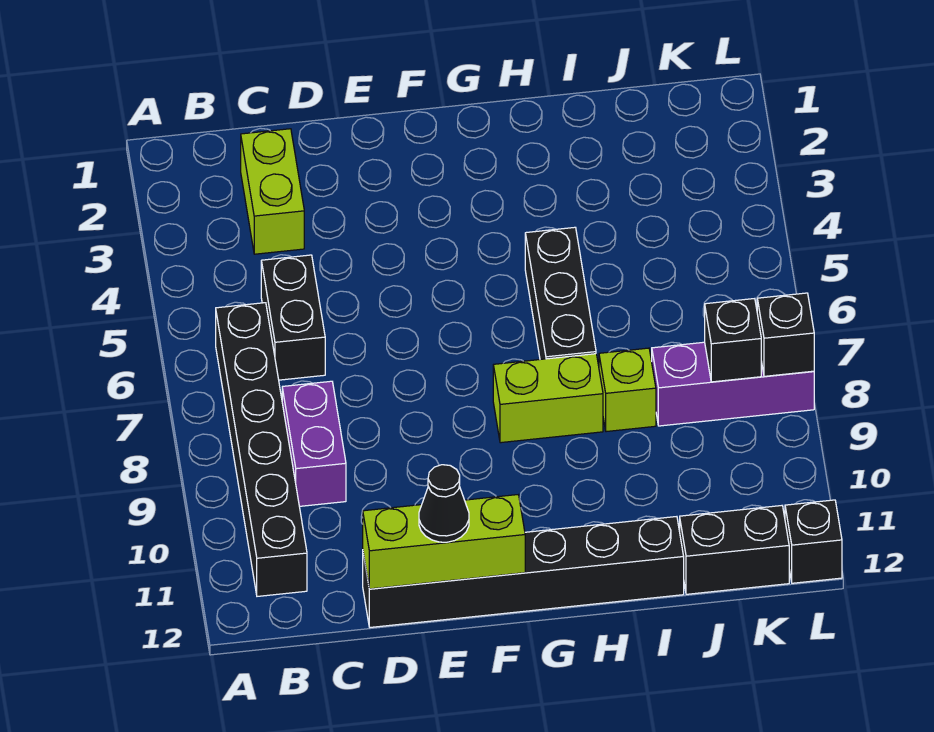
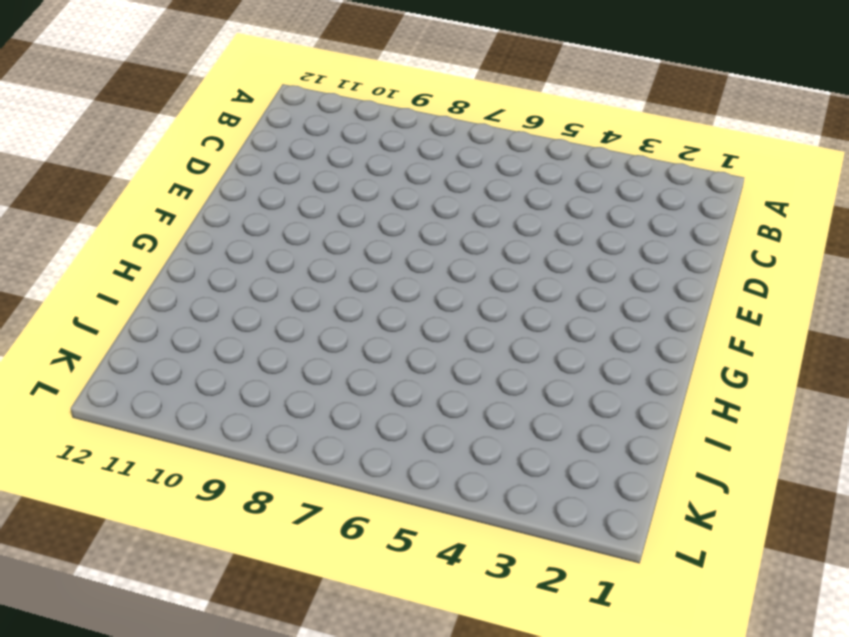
none -> black brick B6:B11 level 1
none -> lime brick C2:C3 level 1
none -> black brick C5:C6 level 1

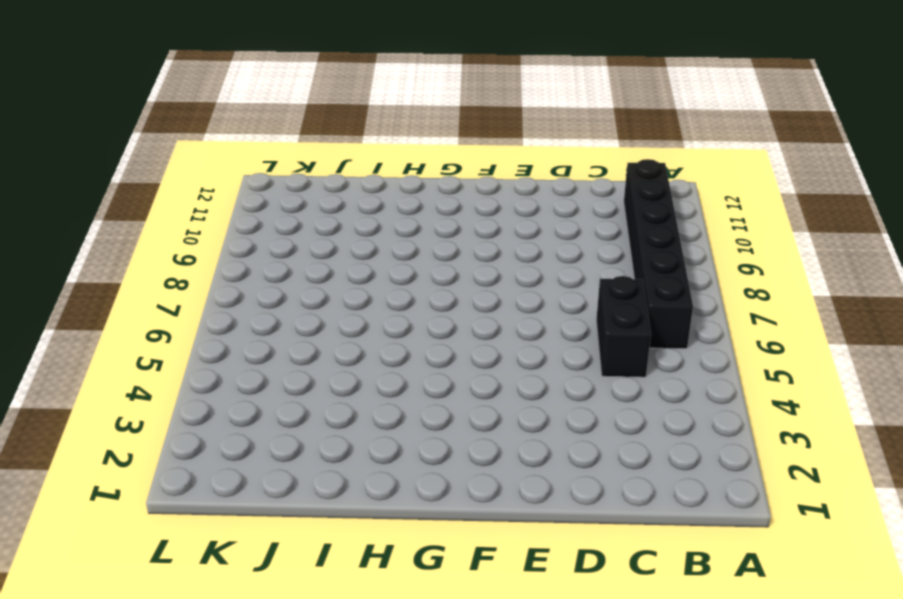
none -> lime brick C2:C3 level 1
none -> purple brick C8:C9 level 1
none -> black brick D12:I12 level 1

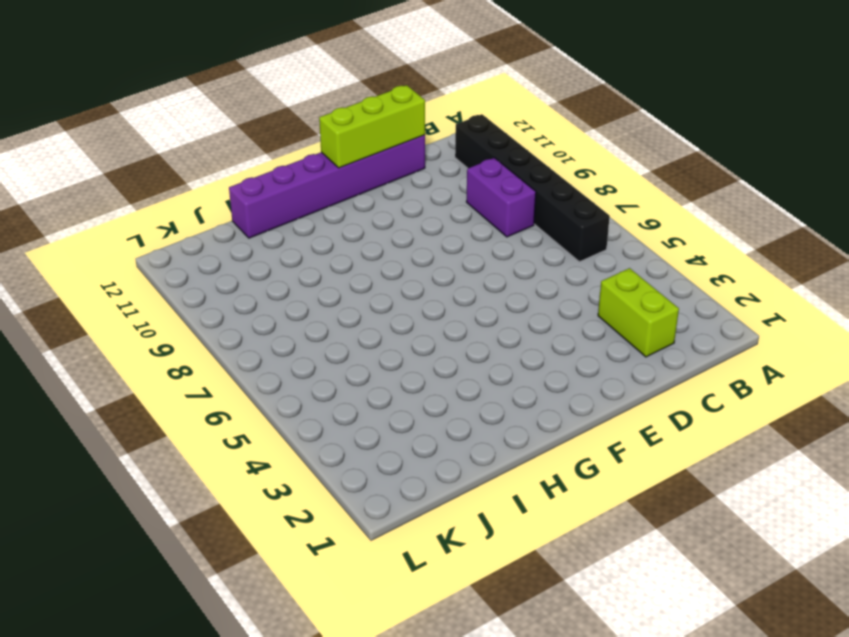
purple brick D12:I12 level 1 -> black brick D12:I12 level 1
none -> black brick C5:C6 level 1
none -> lime brick G8:H8 level 1
none -> black brick H5:H7 level 1

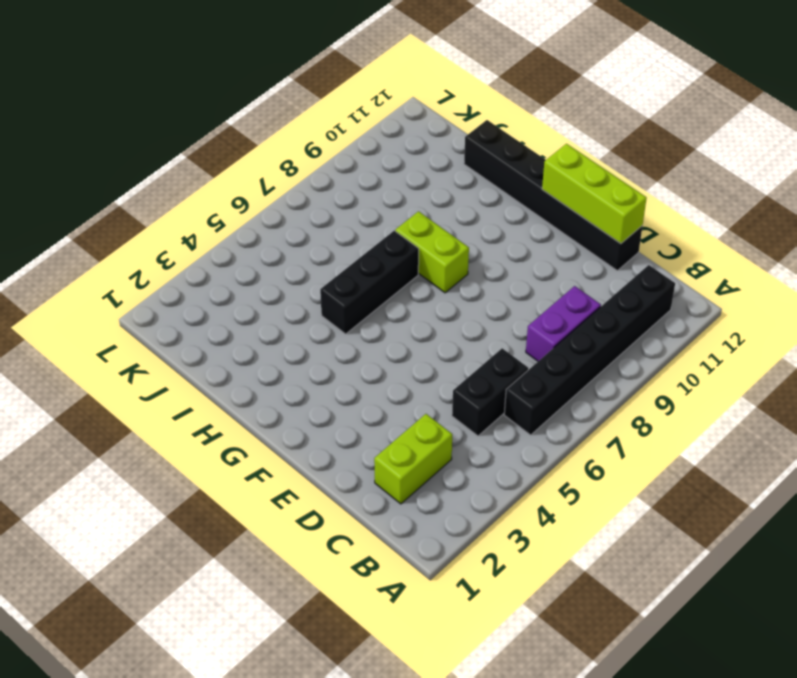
none -> lime brick I8 level 1
none -> purple brick J8:L8 level 1
none -> black brick J12:K12 level 1

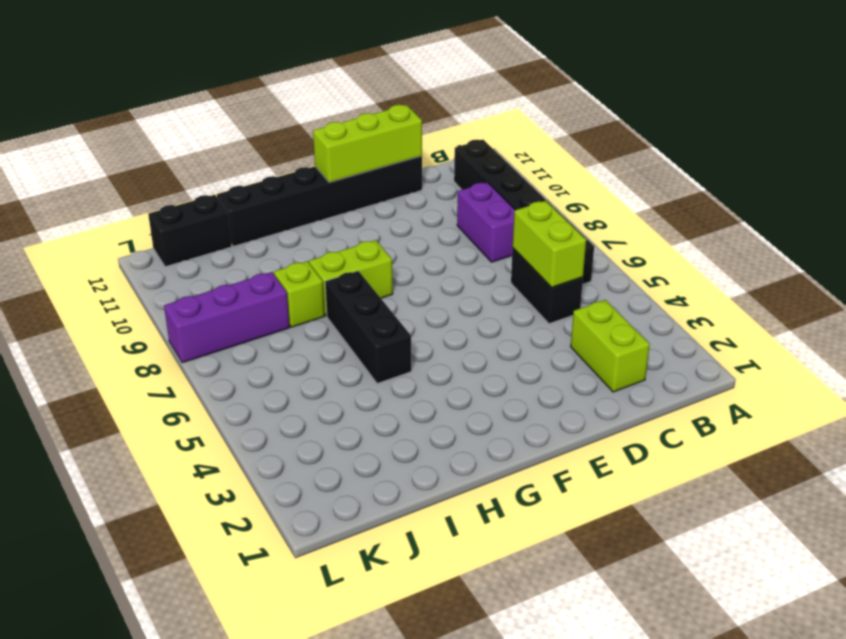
lime brick C5:C6 level 2 -> none
none -> black brick L12 level 1
none -> black brick K8 level 2
none -> black brick L8 level 2

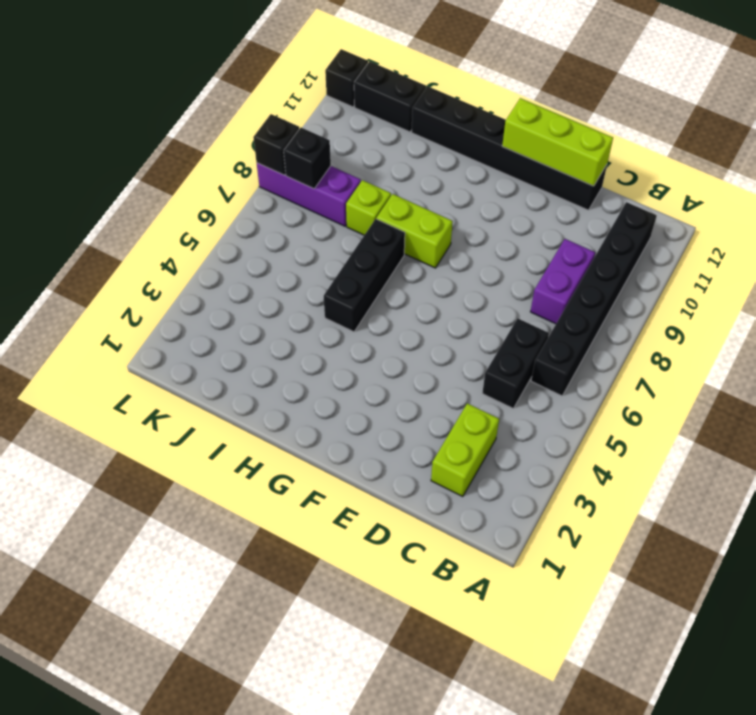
none -> black cone E12 level 3

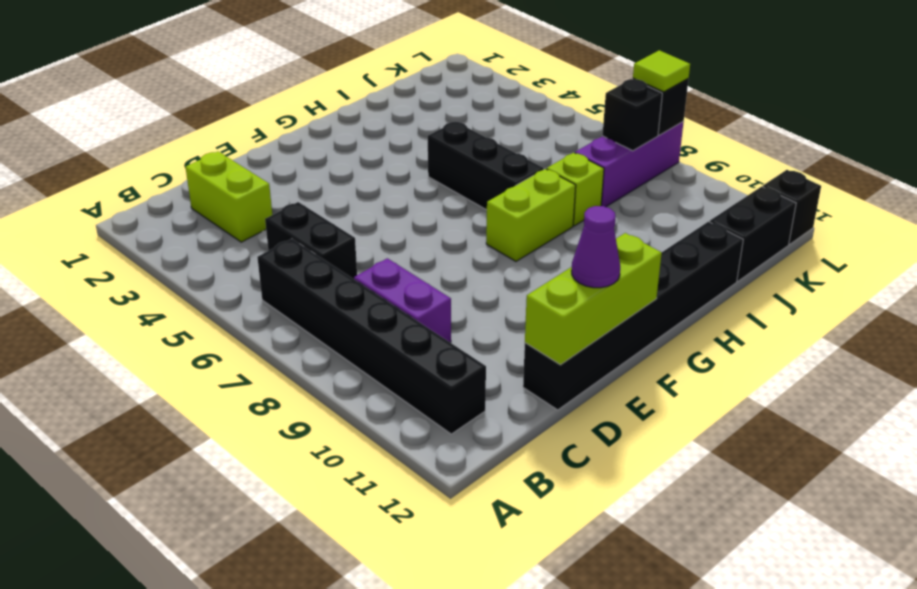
purple cone E12 level 3 -> black cone E12 level 3
lime tile L8 level 3 -> none

